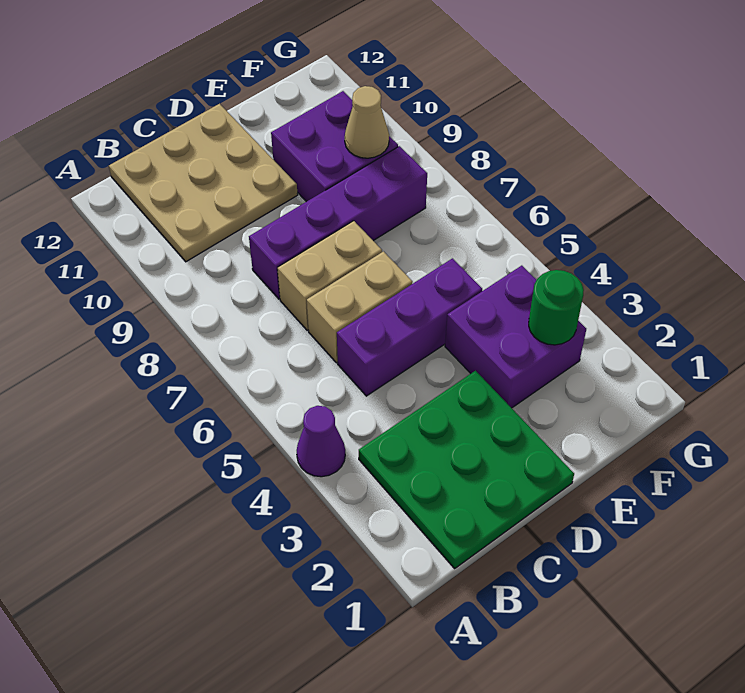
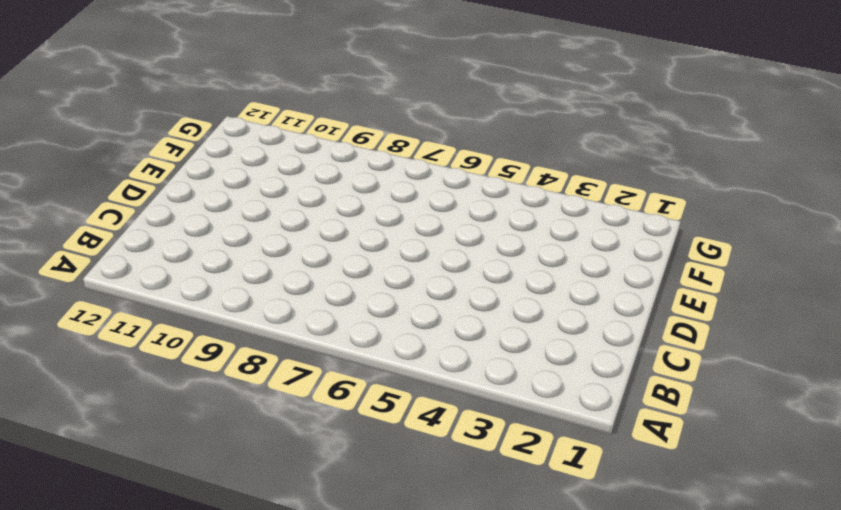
none -> purple cone A4 level 1
none -> green plate B1:D3 level 1

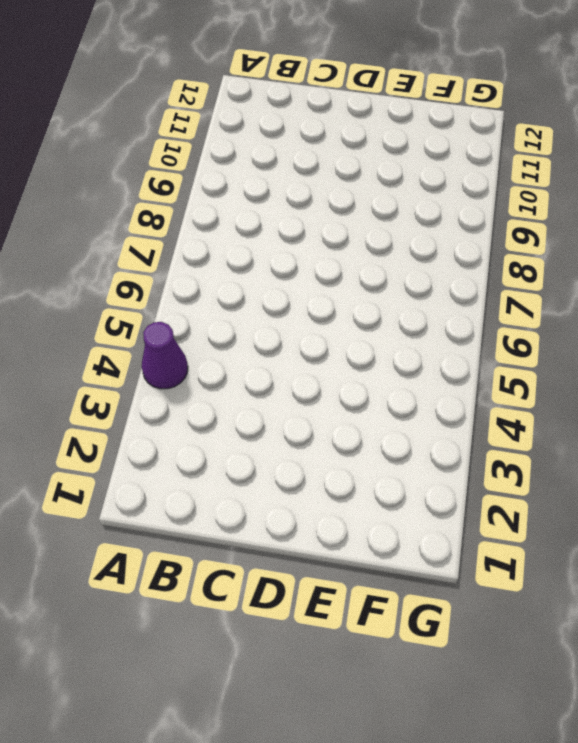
none -> green plate B1:D3 level 1
none -> tan plate B10:D12 level 1

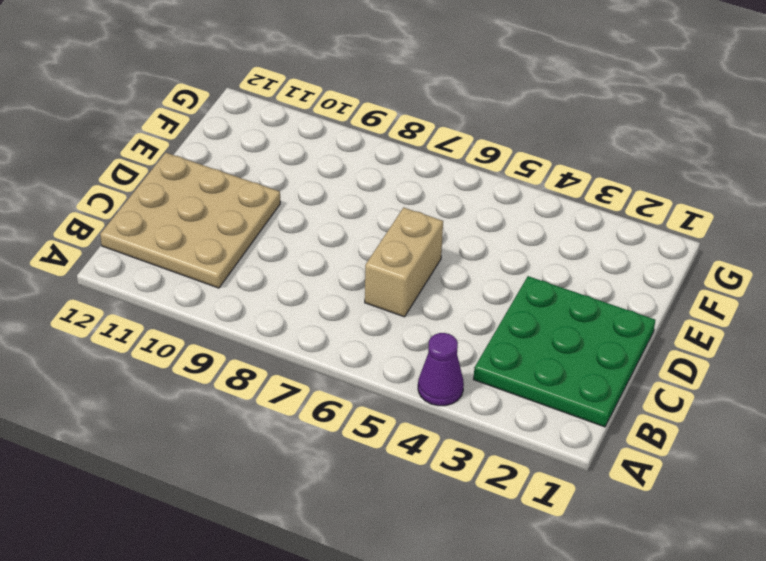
none -> purple brick C5:E5 level 1
none -> tan brick C7:D7 level 1

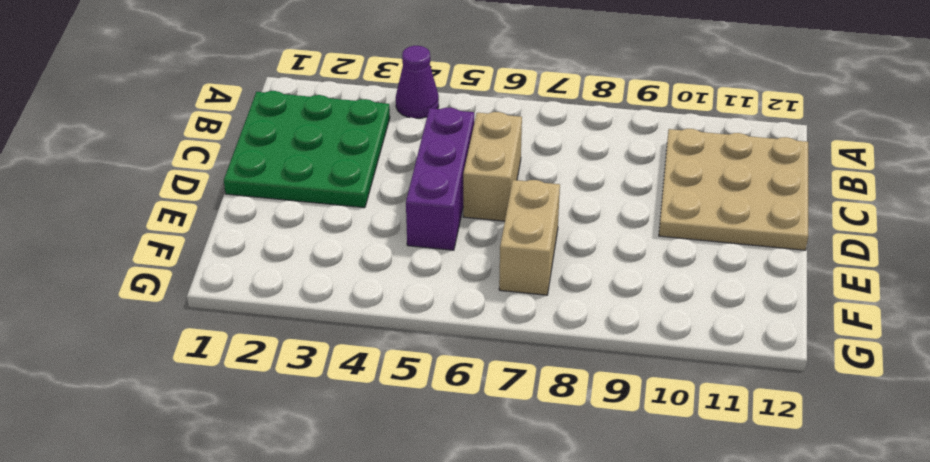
tan brick E7:F7 level 1 -> tan brick C7:D7 level 1
none -> purple brick C8:F8 level 1
none -> purple brick E3:F4 level 1

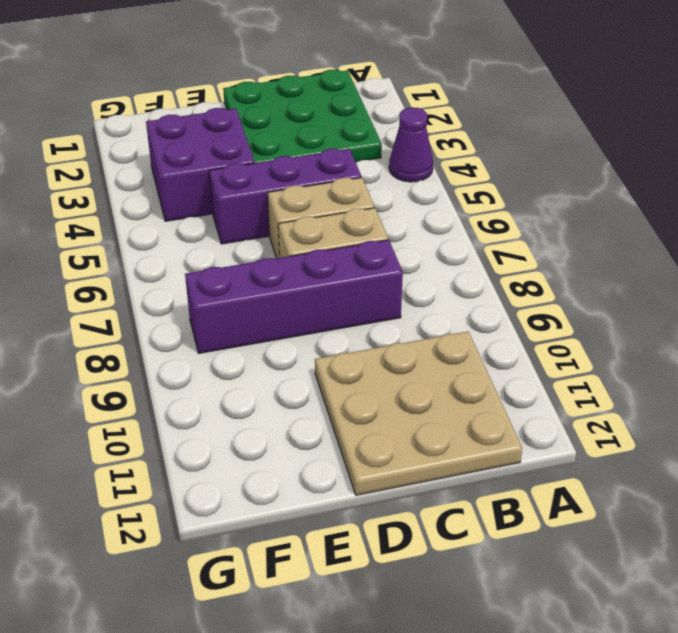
none -> purple brick E9:F10 level 1
none -> green round brick F3 level 2

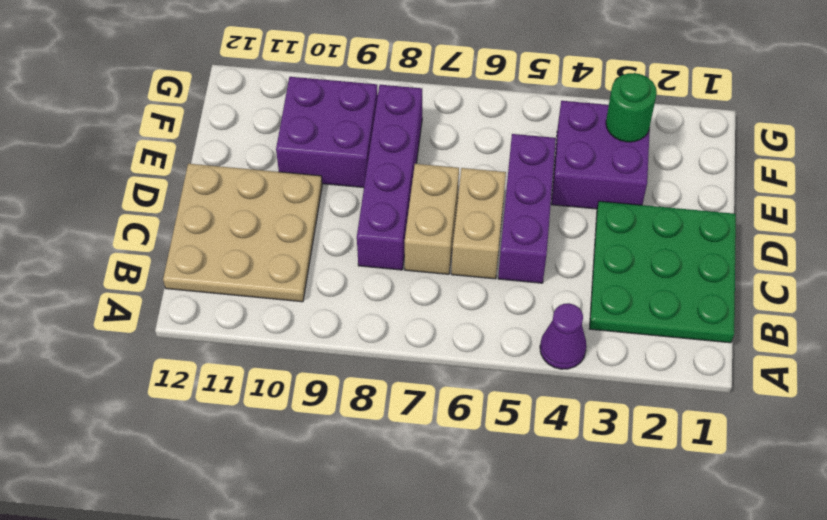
none -> tan cone F9 level 2

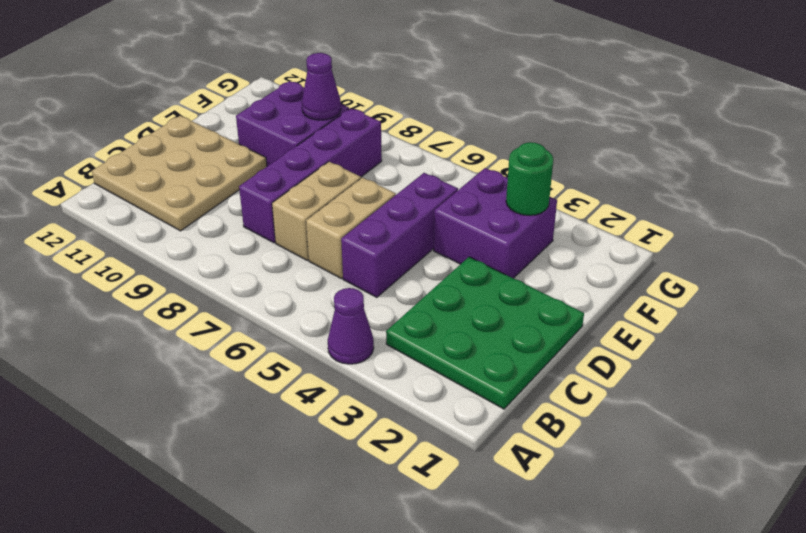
purple cone F9 level 2 -> tan cone F9 level 2

